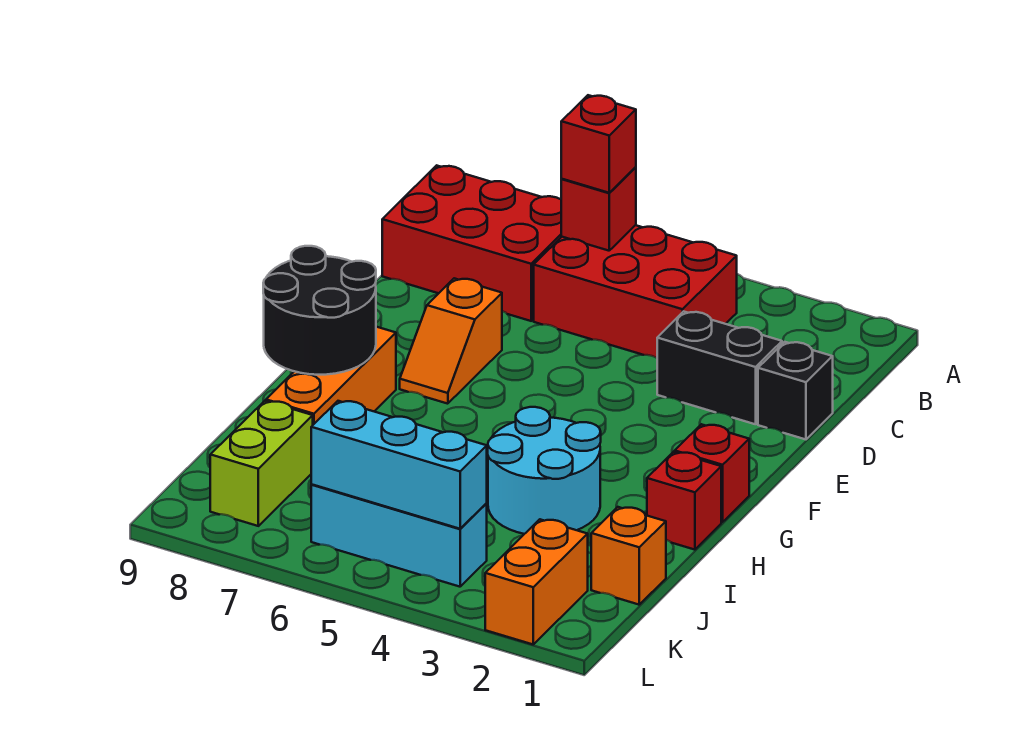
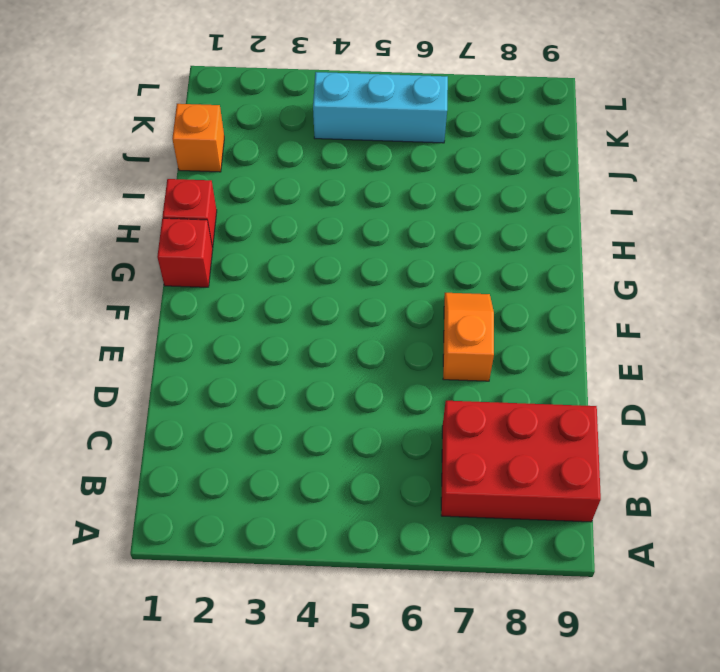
none -> red brick B4:C6 level 1
none -> black brick D1 level 1
none -> black brick D2:D3 level 1

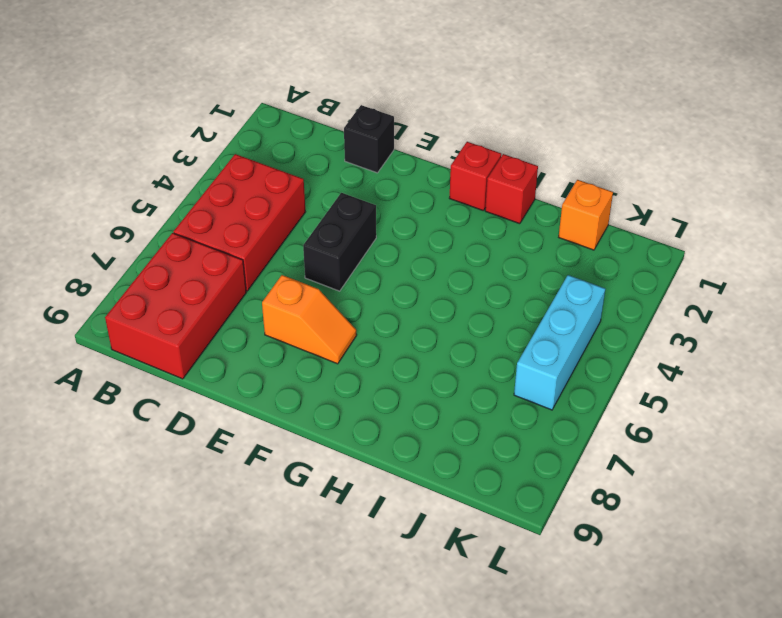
black brick E4:E5 level 1 -> black brick D2:D3 level 1
none -> orange brick G8:I8 level 1
none -> cyan round brick H3:I4 level 1
none -> lime brick J8:K8 level 1

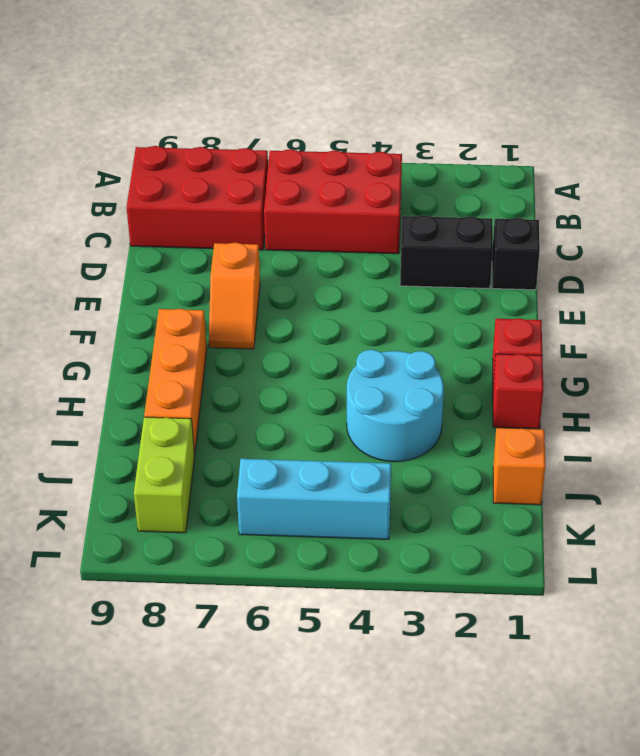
none -> orange brick K2:L2 level 1
none -> red brick B6 level 2
none -> black round brick G8:H9 level 2

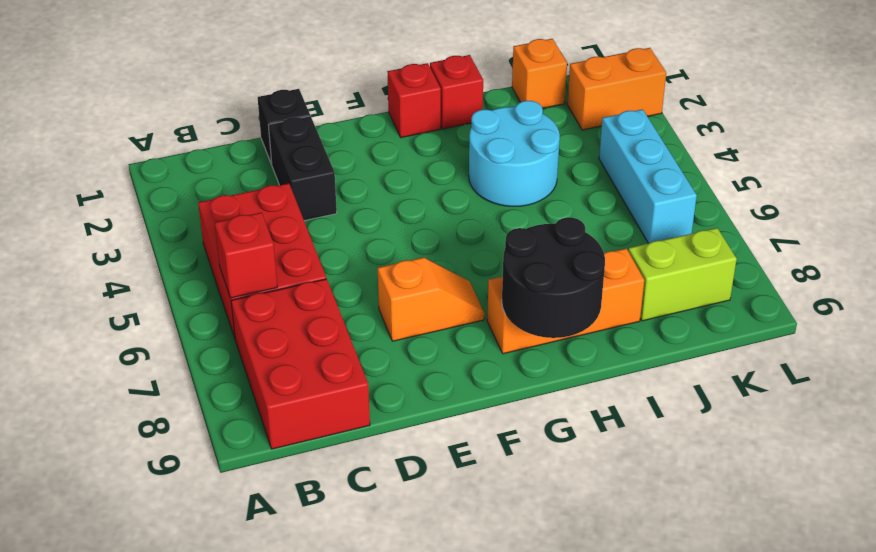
none -> cyan brick K4:K6 level 2
none -> red brick B6 level 3

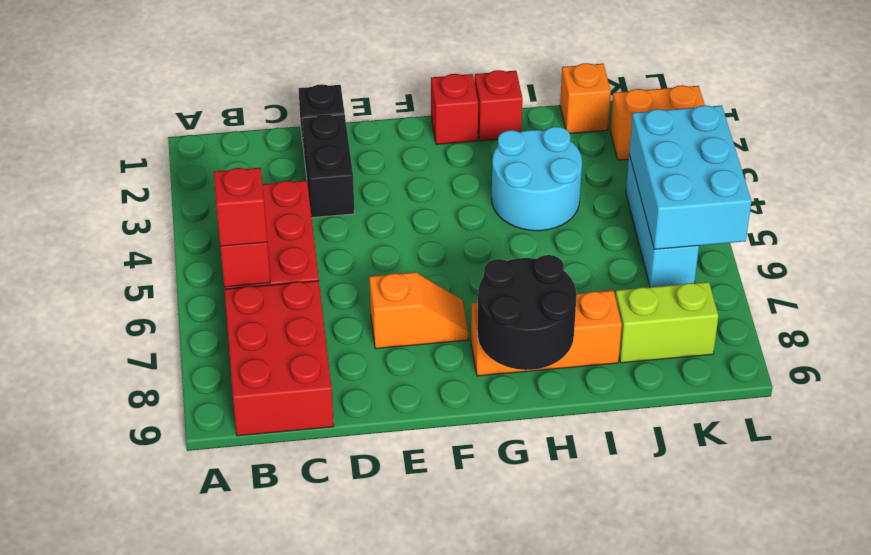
cyan brick K4:L6 level 2 -> cyan brick K4:K6 level 2

